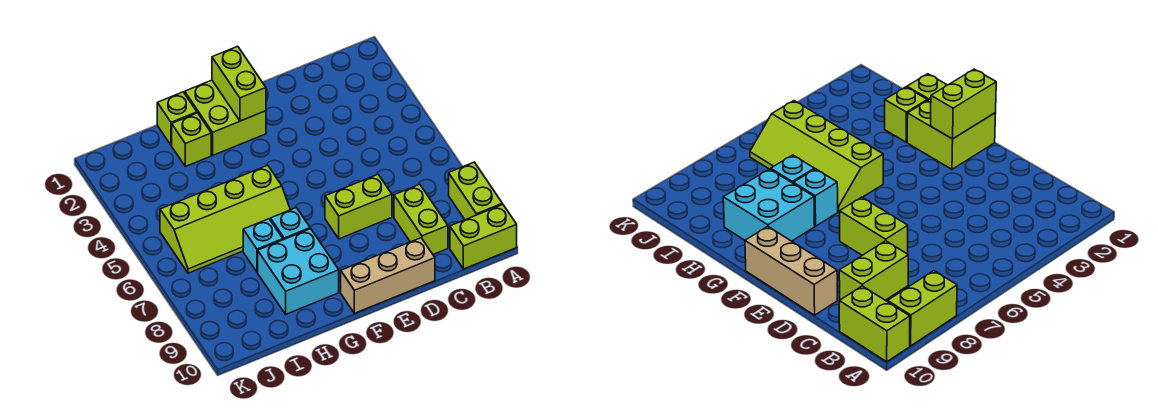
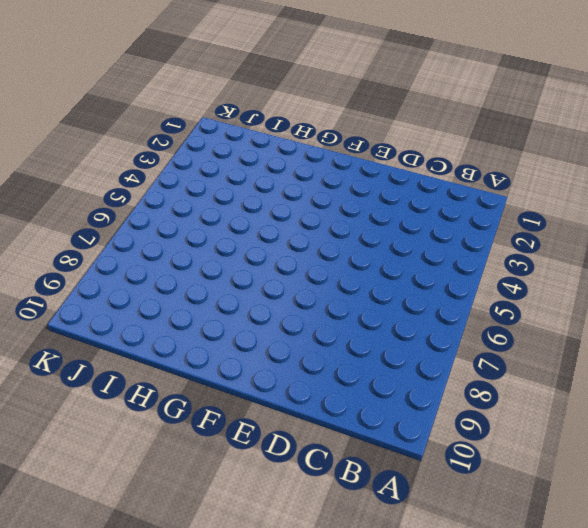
none -> lime brick A8:A9 level 1
none -> lime brick A10:B10 level 1
none -> lime brick C8:C9 level 1

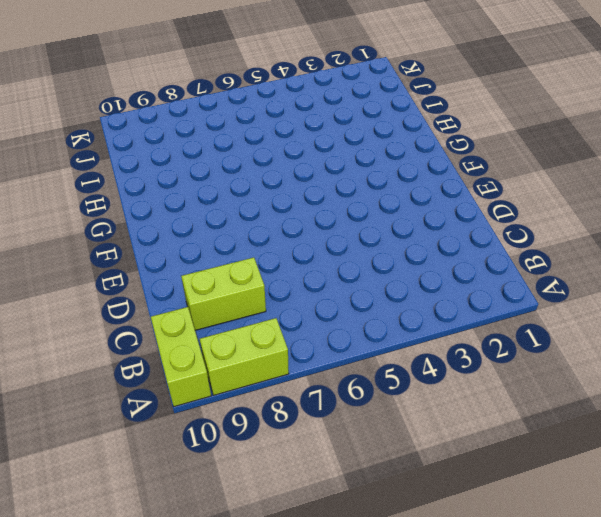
none -> lime brick D7:E7 level 1
none -> tan brick D10:F10 level 1
none -> lime brick F1:G2 level 1

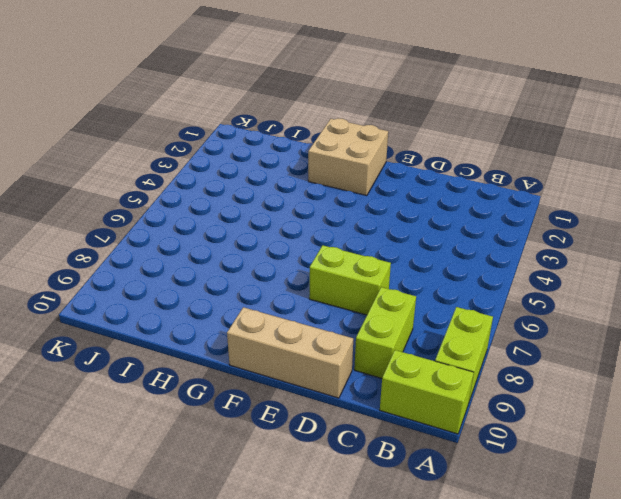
tan brick F1:G2 level 1 -> lime brick F1:G2 level 1
none -> lime slope G5:J6 level 1 top 5
none -> cyan brick G7 level 1
none -> cyan brick G8:H9 level 1

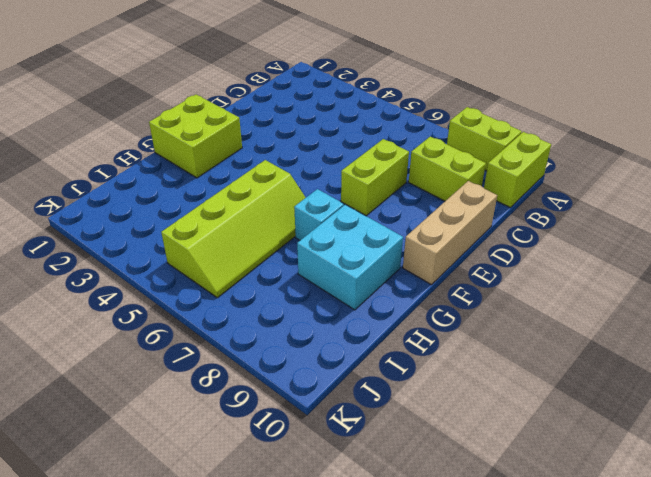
none -> lime brick H1 level 1
none -> lime brick H2 level 1
none -> cyan brick H7 level 1

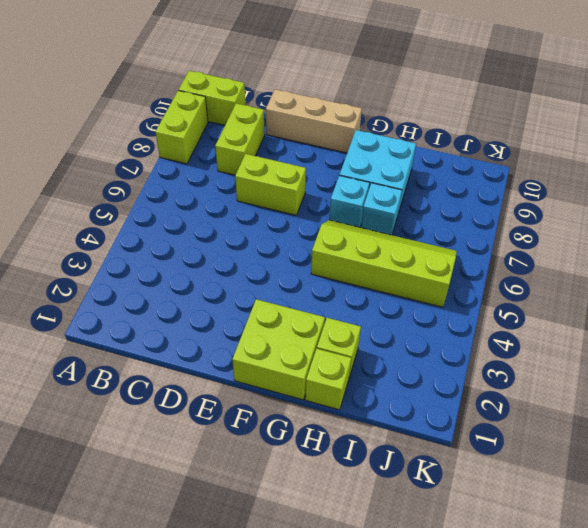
none -> lime brick F1:F2 level 2

